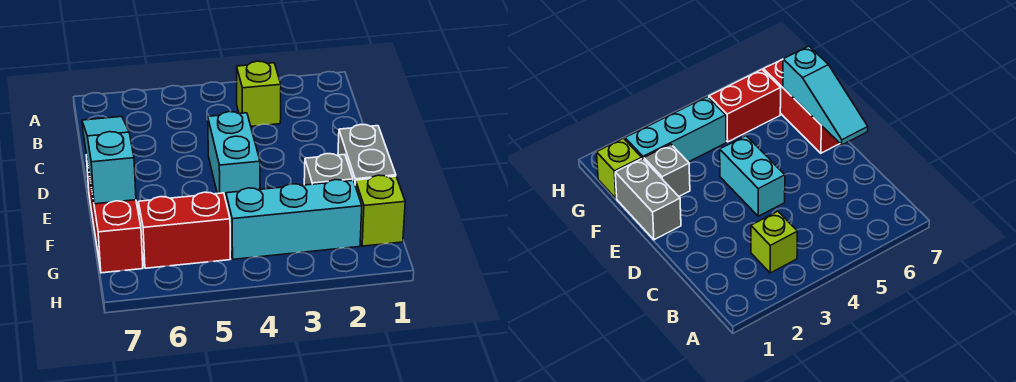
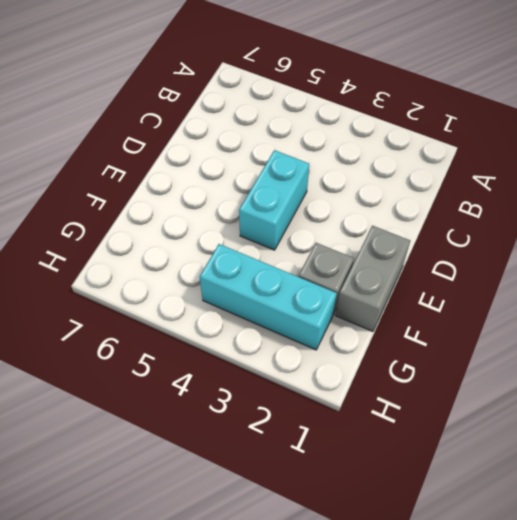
none -> lime brick B3 level 1
none -> red brick E7:G7 level 1

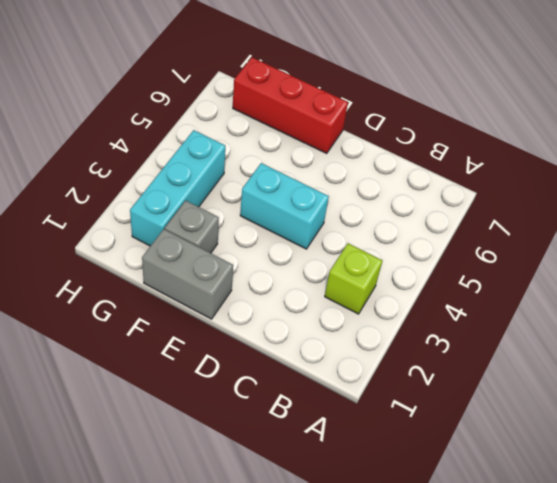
none -> lime brick G1 level 1
none -> red brick G5:G6 level 1

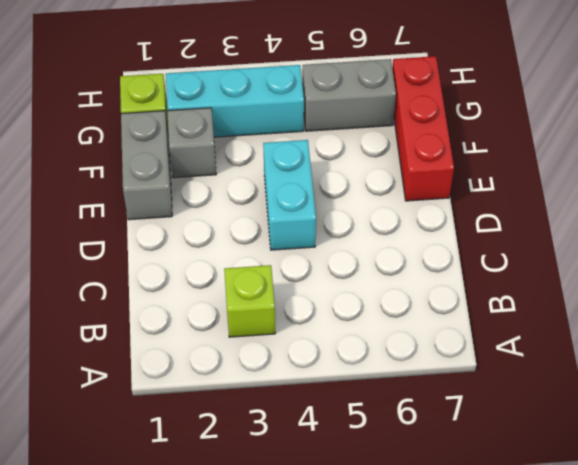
grey brick G5:G6 level 1 -> red brick G5:G6 level 1
none -> cyan slope D7:F7 level 2 top F

